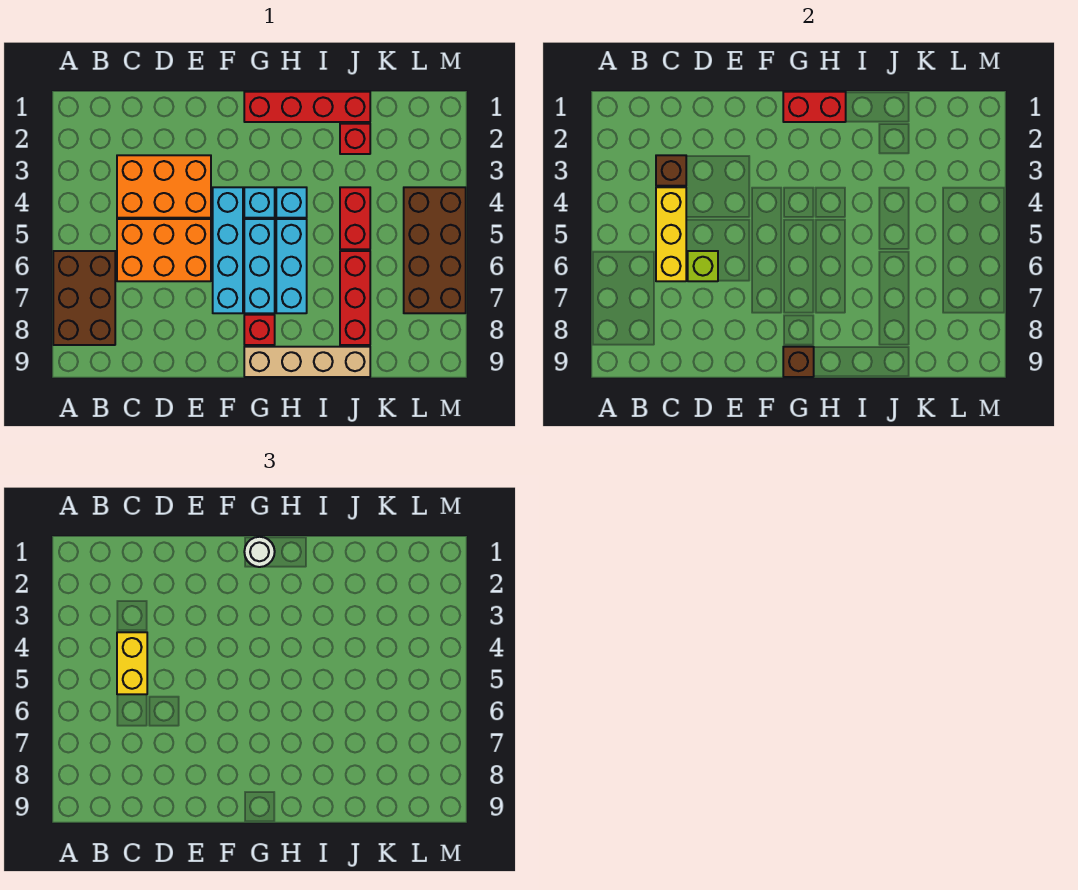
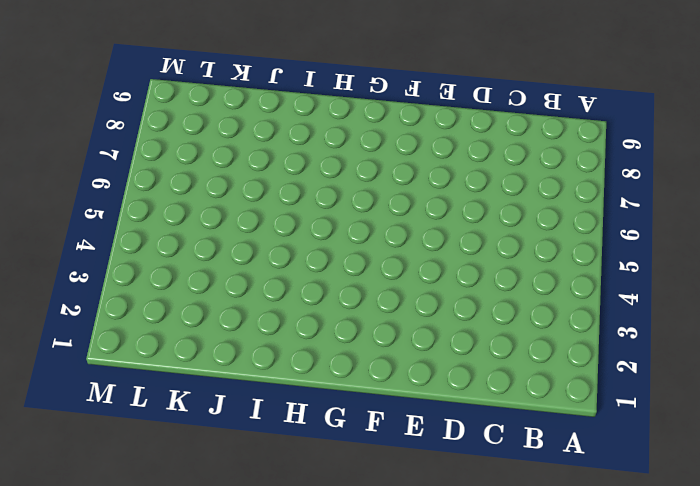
none -> brown brick A6:B8 level 1
none -> orange brick C3:E4 level 1
none -> orange brick C5:E6 level 1

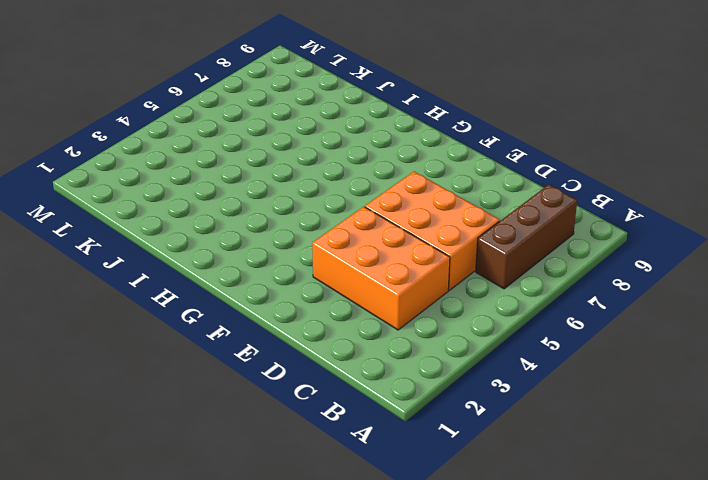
brown brick B6:B8 level 1 -> brown brick A6:B8 level 1
none -> cyan brick F4:F7 level 1
none -> red brick G1:J1 level 1
none -> cyan brick G4 level 1

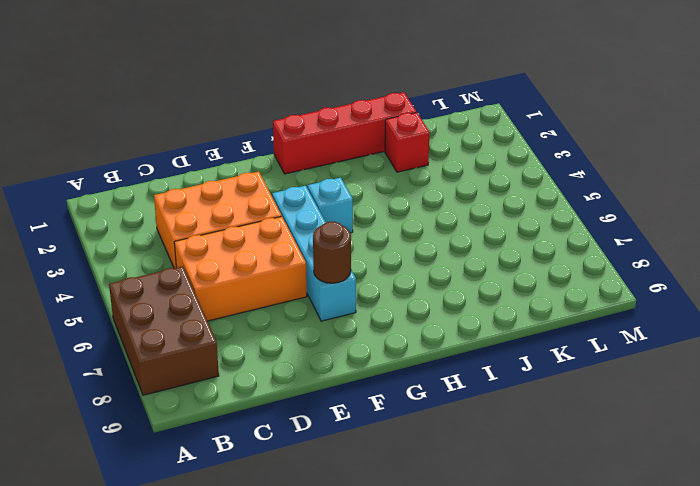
brown round brick F7 level 2 -> none
none -> cyan brick G5:G7 level 1
none -> red brick G8 level 1
none -> tan brick G9:J9 level 1

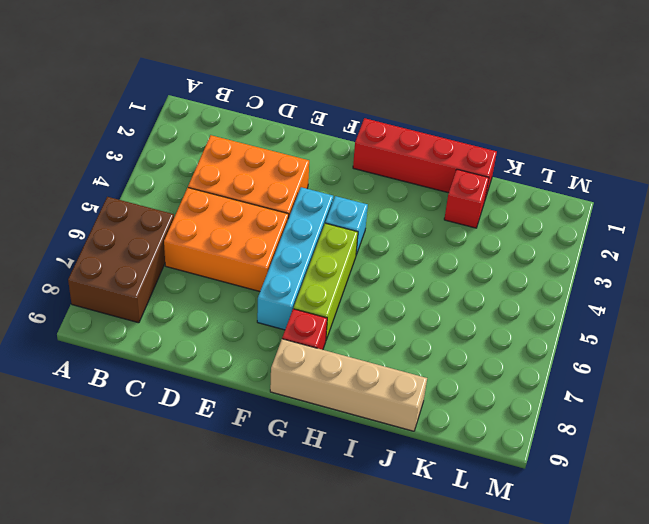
lime brick G5:G7 level 1 -> cyan brick G5:G7 level 1
none -> cyan brick H4 level 1
none -> cyan brick H5:H7 level 1
none -> red brick J4:J5 level 1

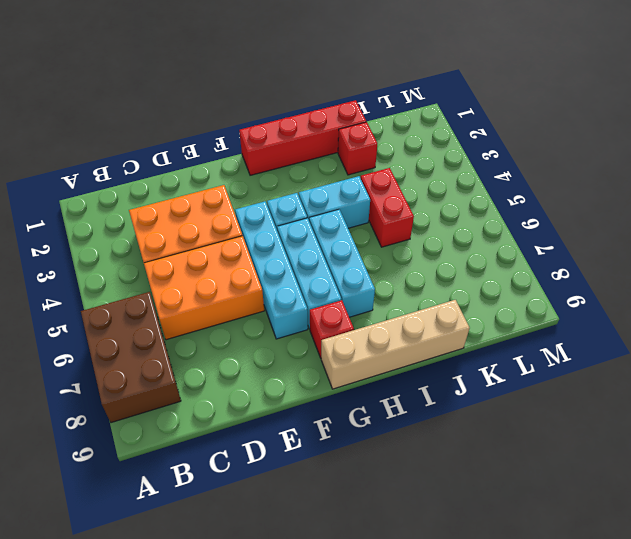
cyan brick H4:I4 level 1 -> cyan brick H4 level 1
none -> red brick J6:J8 level 1
none -> brown brick L4:M7 level 1
none -> brown brick C3 level 2

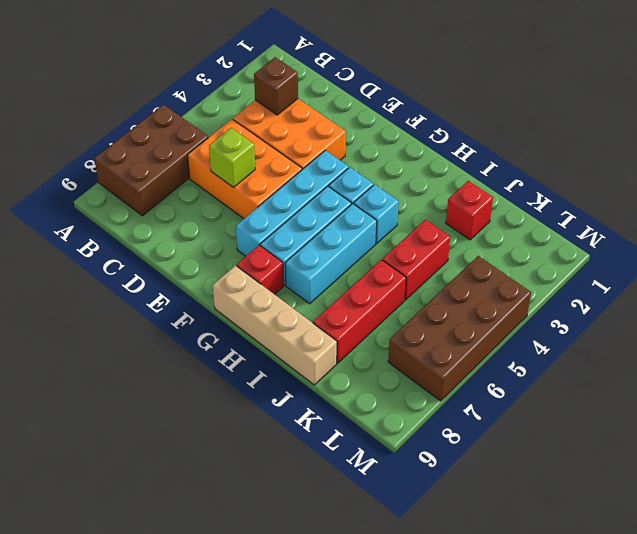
none -> red brick G1:J1 level 1
none -> yellow brick C4:C6 level 2
none -> red brick G1:H1 level 2

